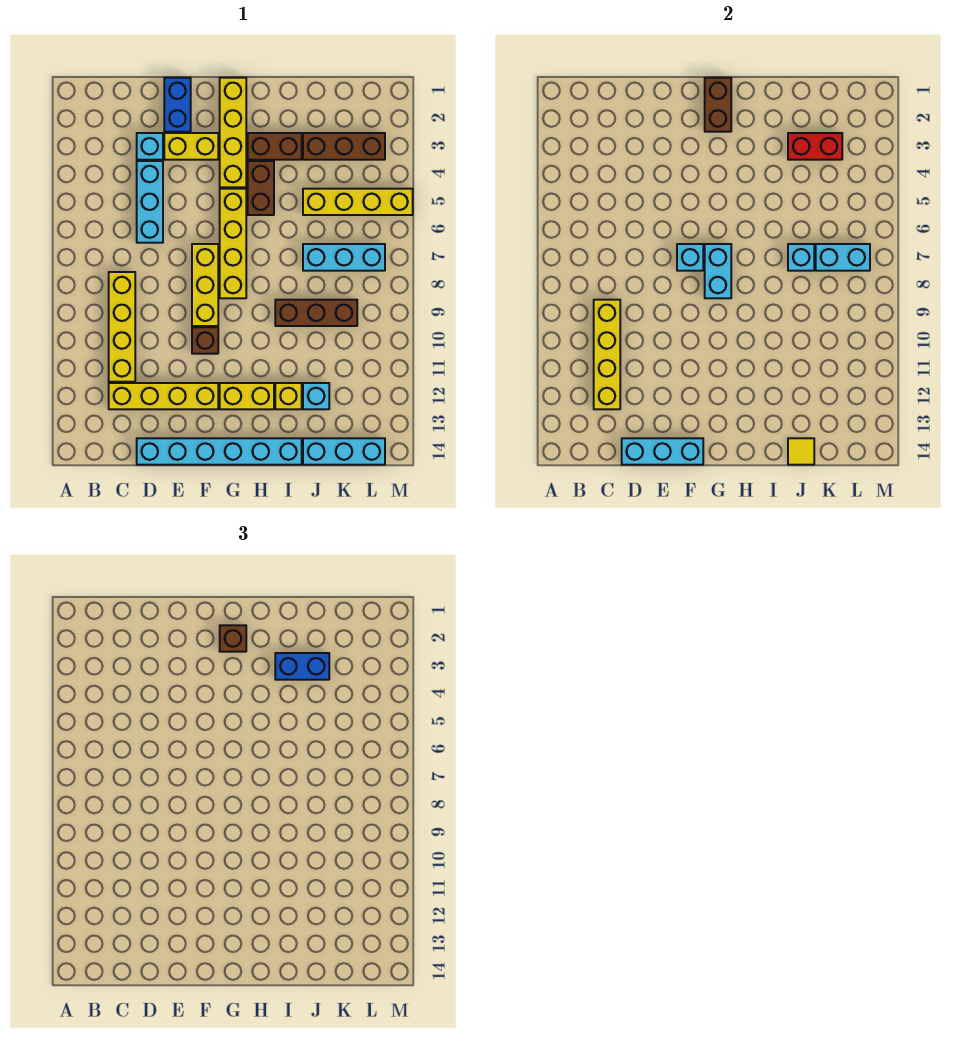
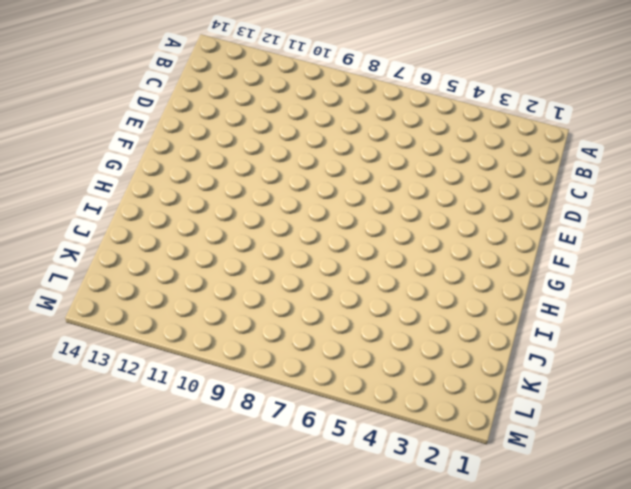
none -> yellow brick C8:C11 level 1
none -> yellow brick C12:F12 level 1
none -> cyan brick D3 level 1
none -> cyan brick D4:D6 level 1

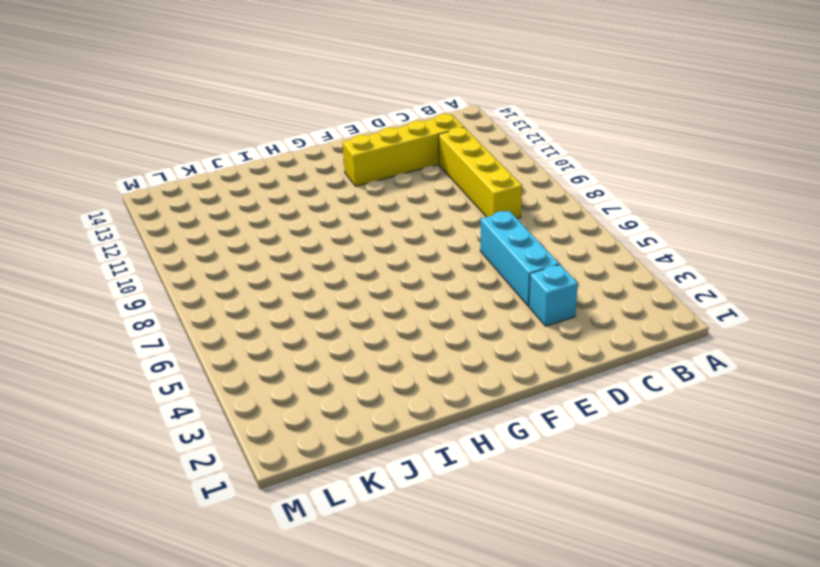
none -> cyan brick D14:I14 level 1
none -> blue brick E1:E2 level 1
none -> yellow brick E3:F3 level 1
none -> yellow brick F7:F9 level 1

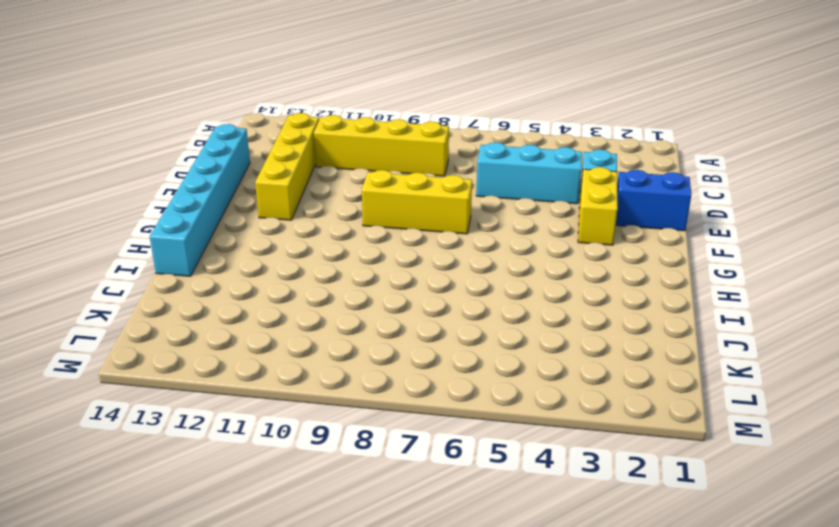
none -> brown brick F10 level 1
none -> yellow brick G1:G4 level 1
none -> yellow brick G5:G8 level 1
none -> yellow brick G12:H12 level 1

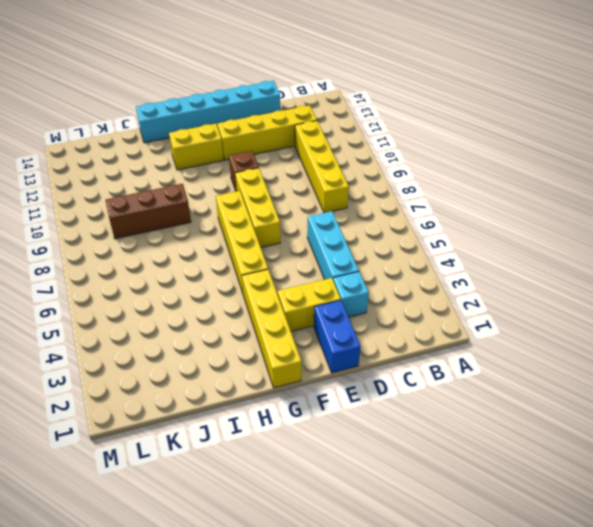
none -> brown brick H3:I3 level 1
none -> brown brick H4:H5 level 1
none -> yellow brick I12 level 1
none -> brown brick J3:L3 level 1

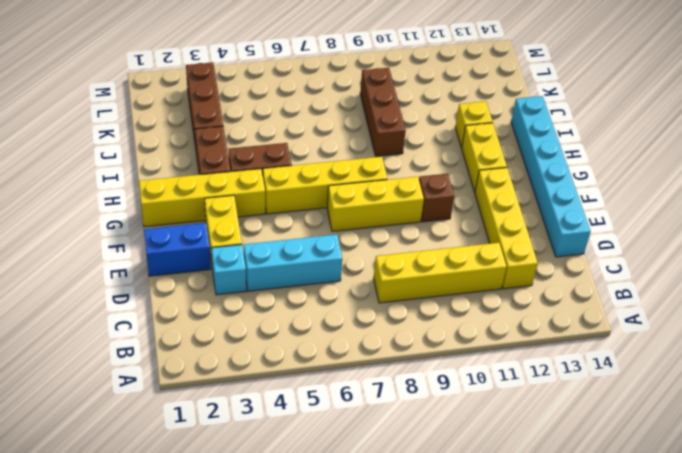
none -> yellow brick J5:M5 level 1
none -> cyan brick J7:L7 level 1
none -> cyan brick J12 level 1
none -> cyan brick J14:L14 level 1

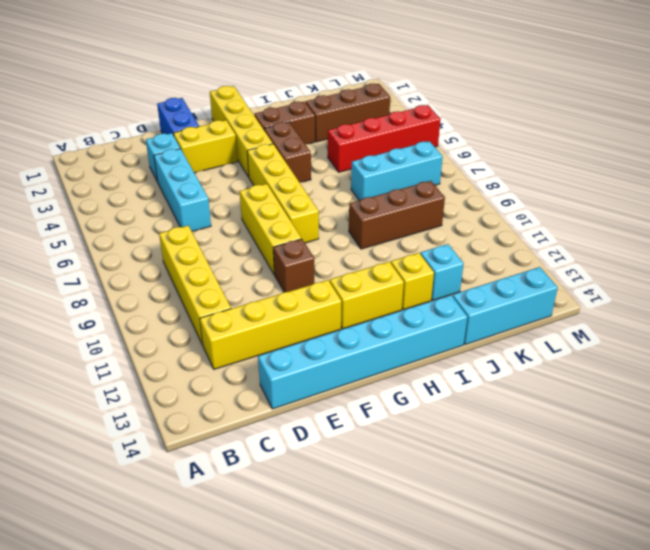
red brick J5:M5 level 1 -> yellow brick J5:M5 level 1
none -> yellow brick C9:C12 level 2
none -> cyan brick D14:F14 level 2
none -> cyan brick F7 level 2
none -> brown brick G1:G2 level 2

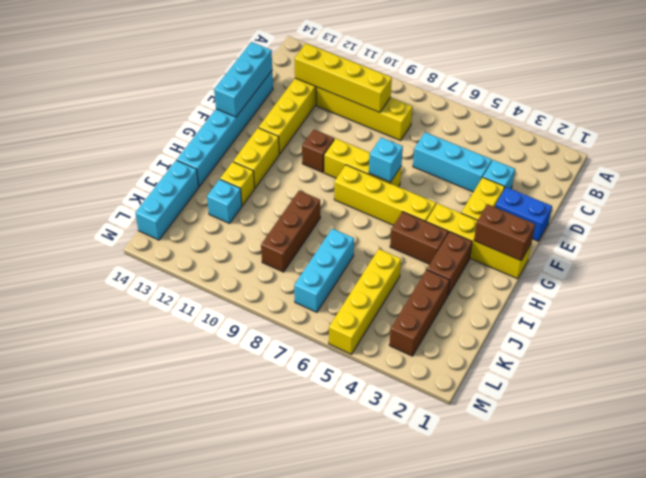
none -> cyan brick G7:G8 level 2
none -> red brick J3:K3 level 2
none -> cyan brick J7 level 2
none -> yellow tile J14 level 2

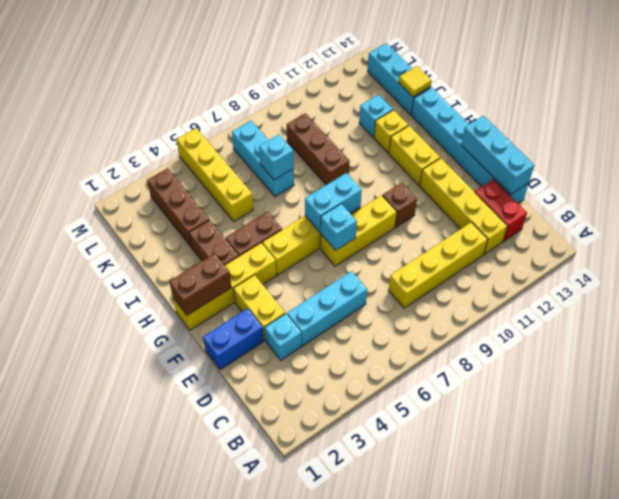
red brick C13:D13 level 1 -> red brick J3:K3 level 2
none -> yellow brick C9:C12 level 2
none -> cyan brick K7:L7 level 2
none -> brown brick G2 level 3
none -> blue brick I3:J3 level 3

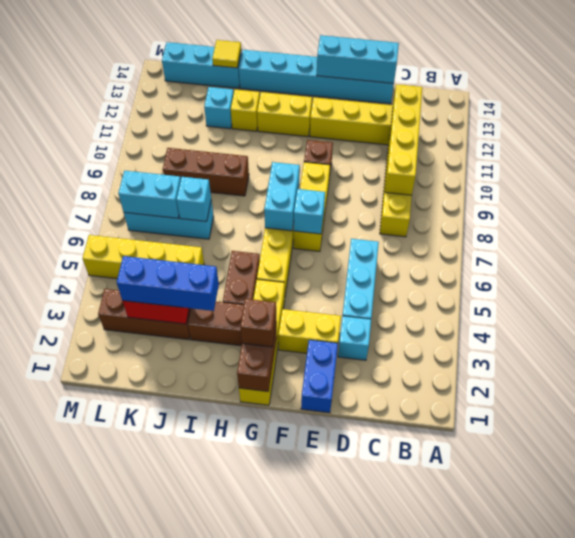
blue brick I3:K3 level 3 -> blue brick I3:J3 level 3

